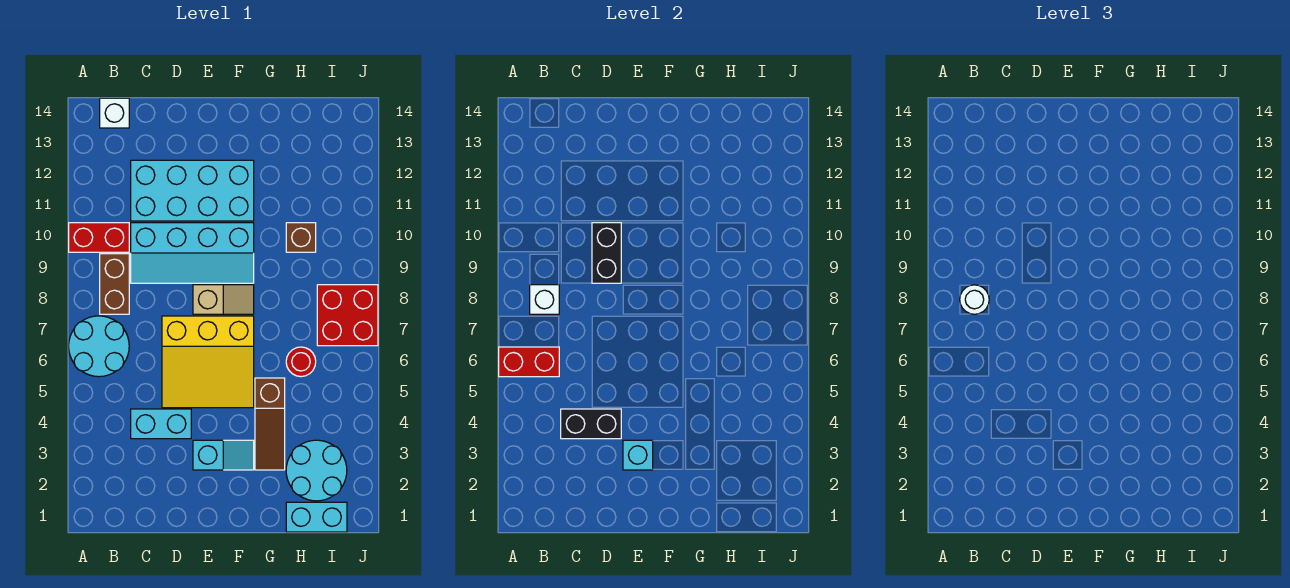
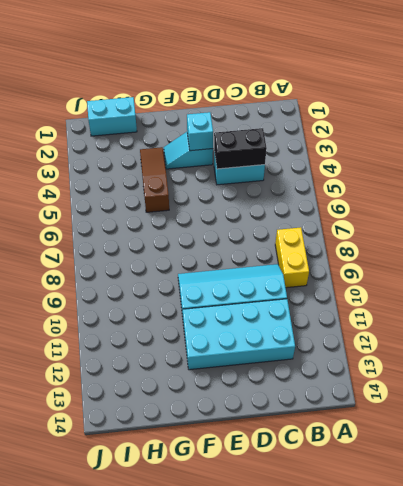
yellow brick B8:B9 level 1 -> brown brick B8:B9 level 1
none -> cyan round brick A6:B7 level 1
none -> red brick A10:B10 level 1
none -> white brick B14 level 1

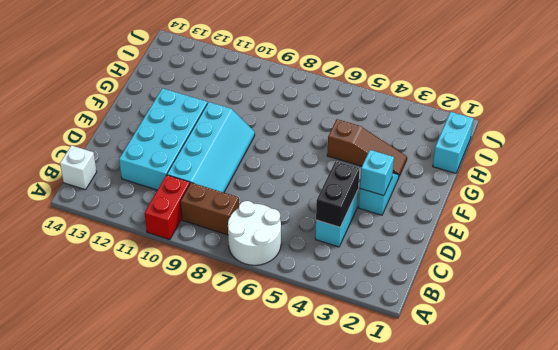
white round brick A6:B7 level 1 -> cyan round brick A6:B7 level 1
none -> yellow slope D5:F7 level 1 top 7
none -> tan slope E8:F8 level 1 top E
none -> cyan round brick H2:I3 level 1

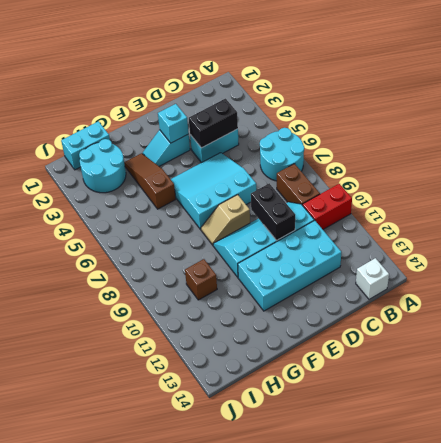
cyan slope D5:F7 level 1 top 7 -> yellow slope D5:F7 level 1 top 7
none -> red round brick H6 level 1
none -> red brick I7:J8 level 1
none -> red brick A6:B6 level 2

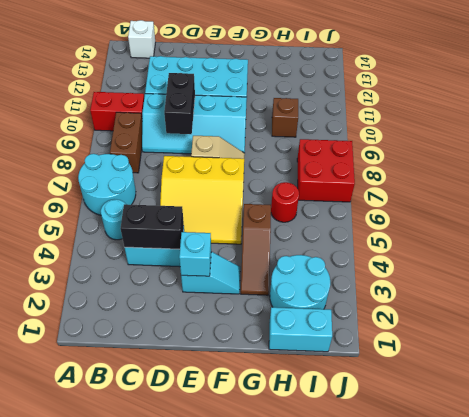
cyan round brick B5 level 1 -> none
none -> red brick A6:B6 level 2
none -> white brick B8 level 2
none -> white round brick B8 level 3

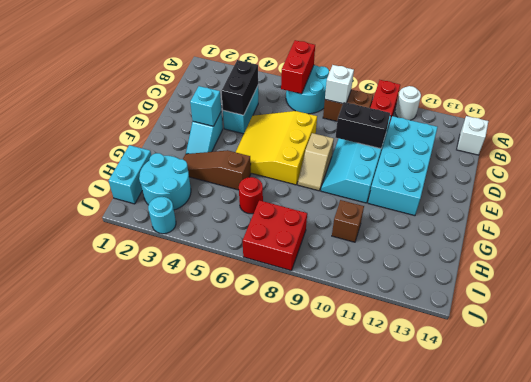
white round brick A11 level 1 -> white round brick B8 level 3
cyan round brick J3 level 1 -> none

